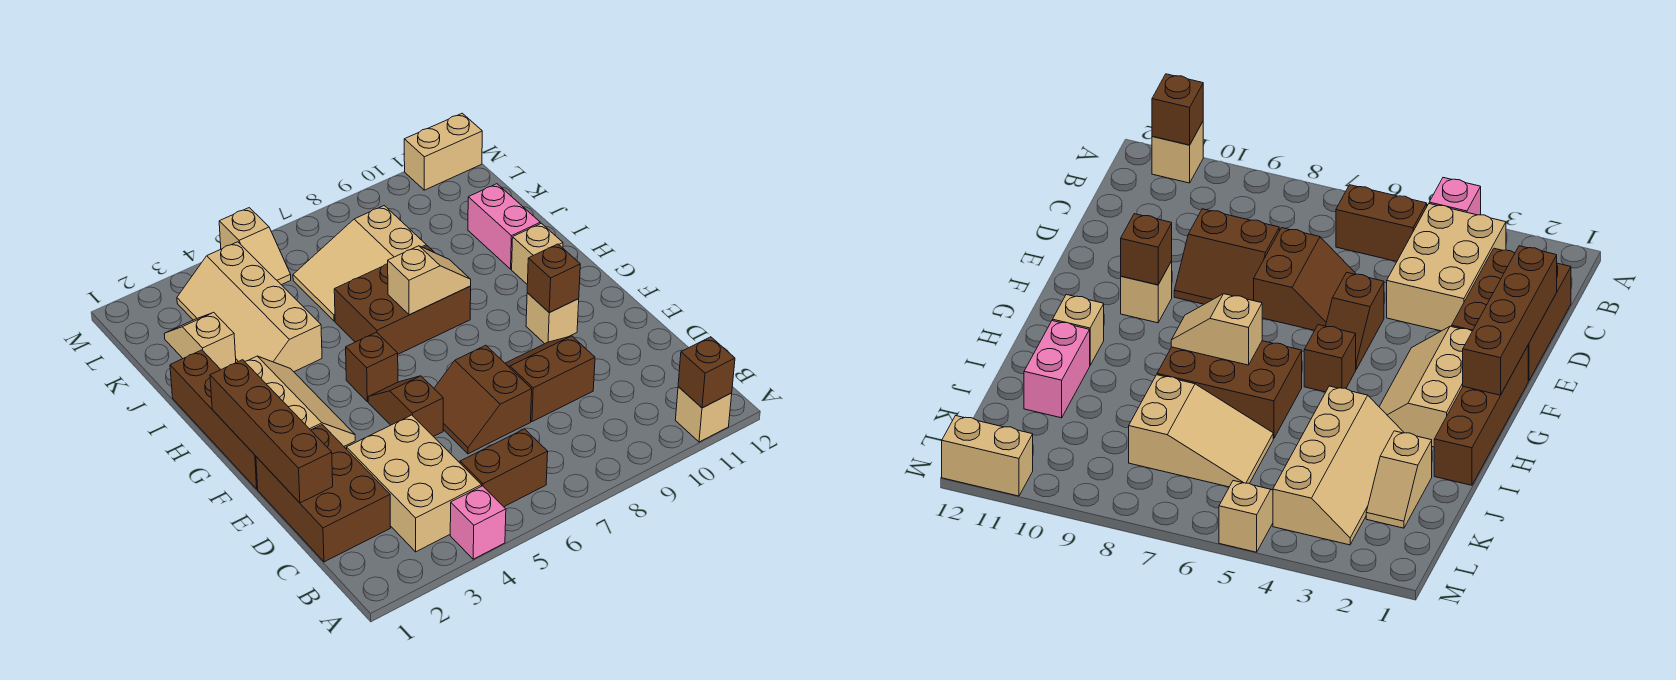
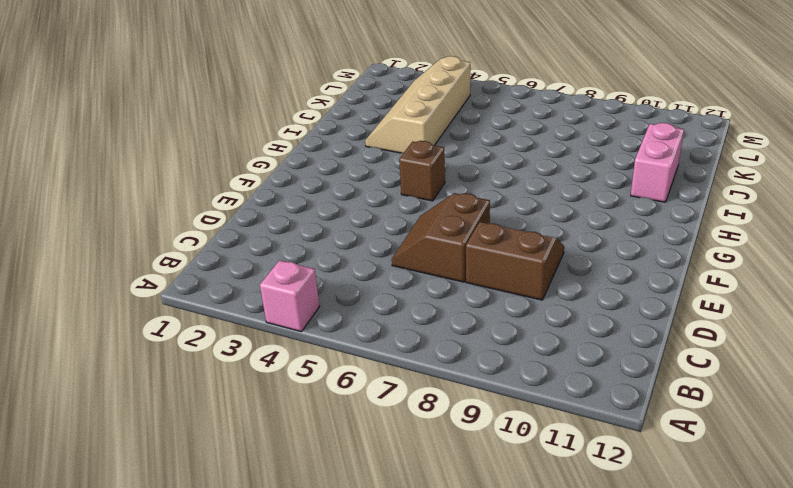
none -> tan brick A11 level 1
none -> tan brick B3:D4 level 1
none -> brown brick B5:B6 level 1

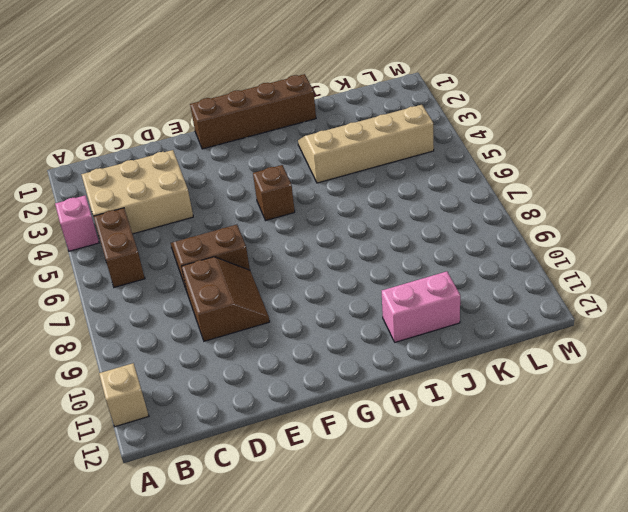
none -> brown brick C1:E2 level 1
none -> brown slope E5:F5 level 1 top E
none -> tan slope F2:H3 level 1 top 2

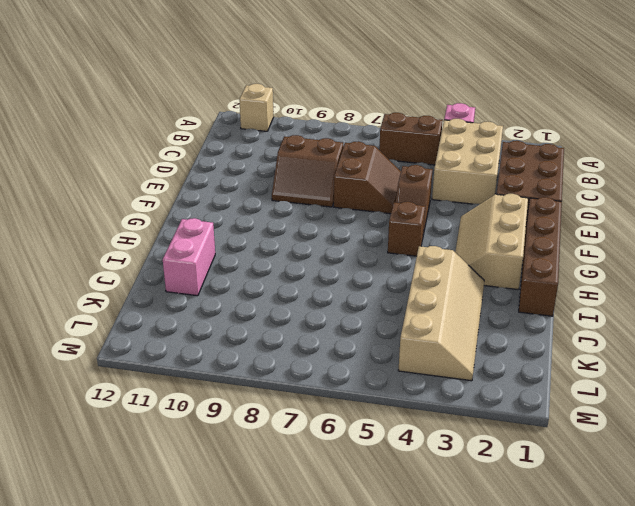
none -> tan brick F10 level 1
none -> brown brick H6:I8 level 1
none -> tan brick H11 level 1

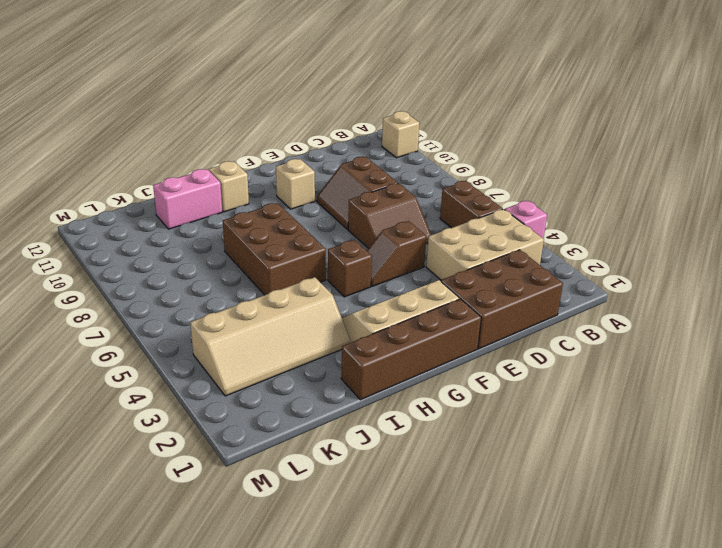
none -> tan slope J2:K2 level 1 top J
none -> tan slope J6:K8 level 1 top 8
none -> tan slope L5:M5 level 1 top M

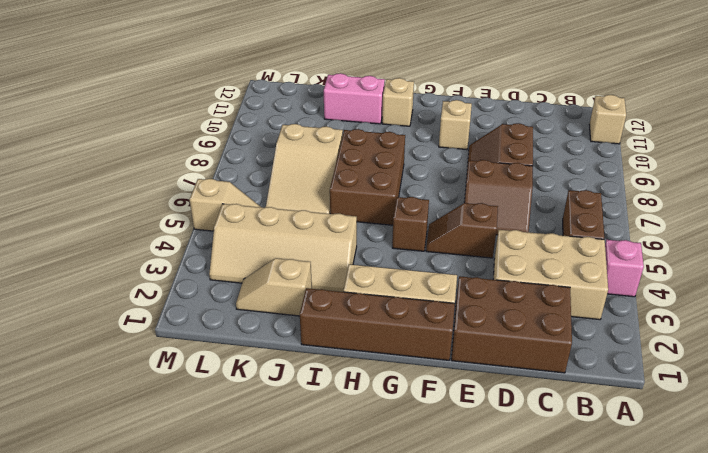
none -> tan brick M11:M12 level 1
none -> brown brick A11 level 2
none -> brown brick D1:G1 level 2

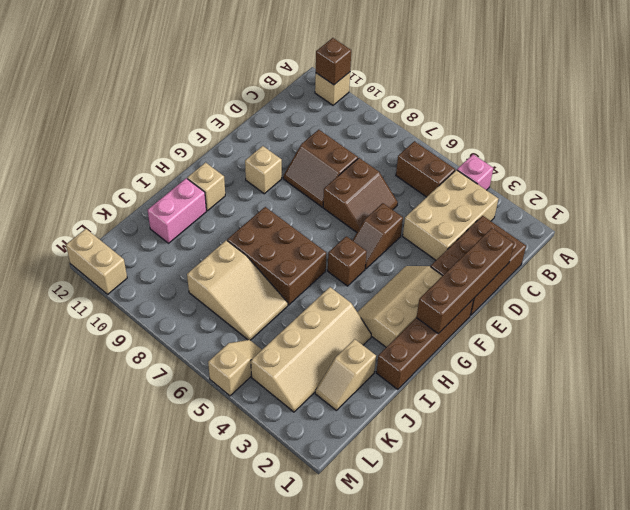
none -> brown brick F10 level 2
none -> tan slope H7:H8 level 2 top 7

